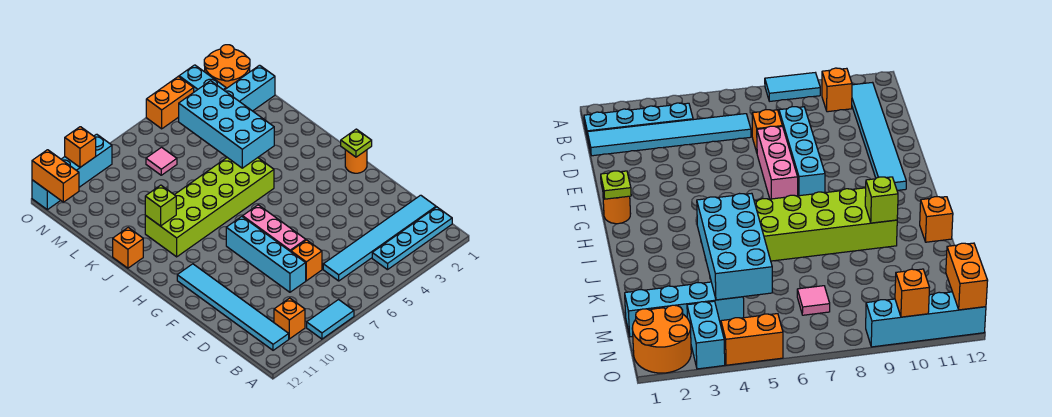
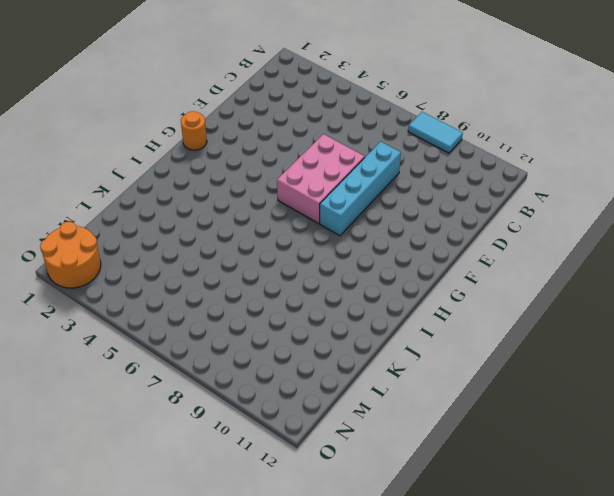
pink brick E6:G7 level 1 -> pink brick E7:G7 level 1
none -> cyan plate B1:B4 level 1
none -> orange brick B10 level 1
none -> cyan tile B11:G11 level 1

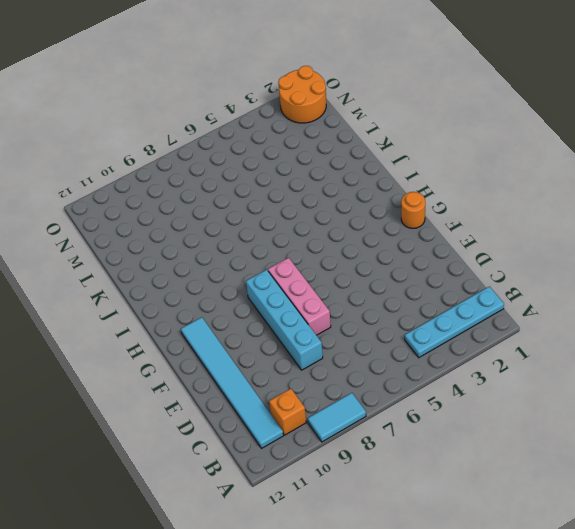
none -> cyan tile C1:C6 level 1
none -> orange brick D7 level 1
none -> lime brick I5:J10 level 1

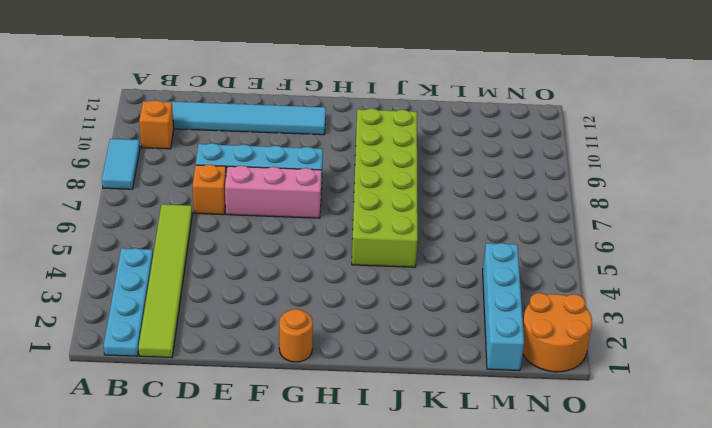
lime tile C1:C6 level 1 -> cyan tile C1:C6 level 1
none -> orange brick J12 level 1
none -> pink tile M7 level 1
none -> cyan brick N3:O3 level 1

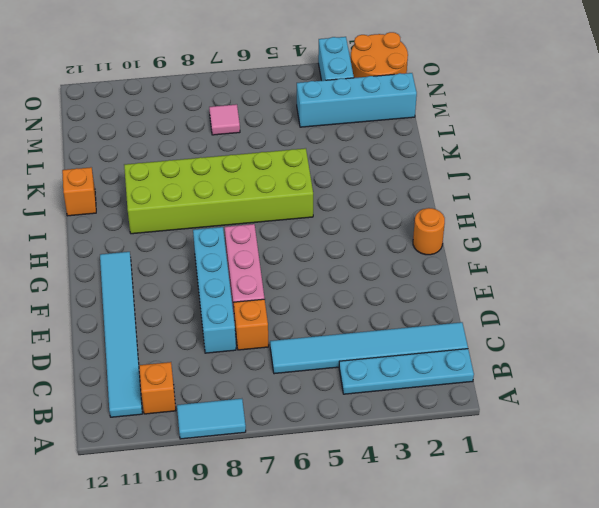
none -> orange brick O4:O5 level 1
none -> cyan brick O9:O12 level 1
none -> lime plate G1 level 2

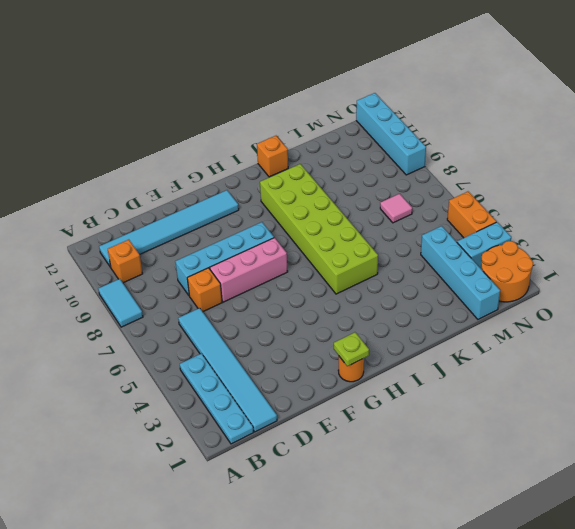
none -> cyan brick J4:M5 level 2
none -> lime brick J10 level 2
none -> orange brick N12:O12 level 2

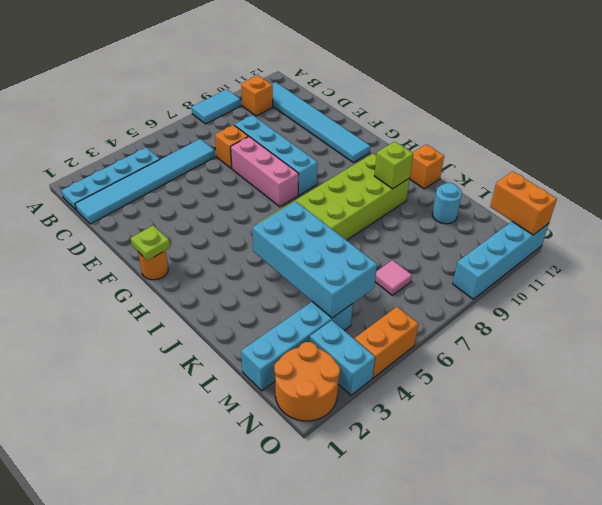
cyan round brick L11 level 1 -> none
none -> orange brick O10 level 2

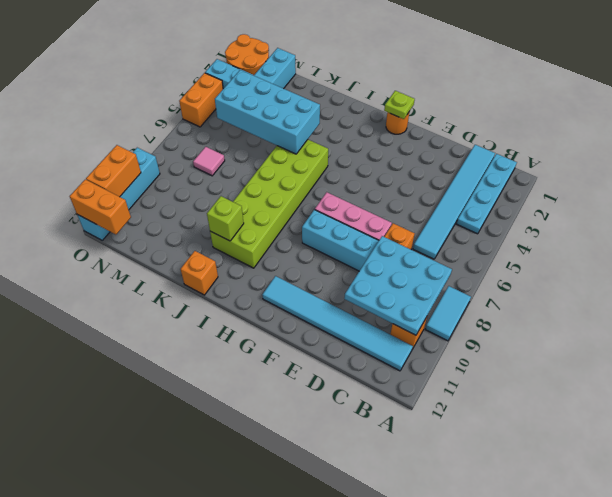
cyan plate B8:D10 level 2 -> none
orange brick O10:O11 level 2 -> orange brick O10 level 2

